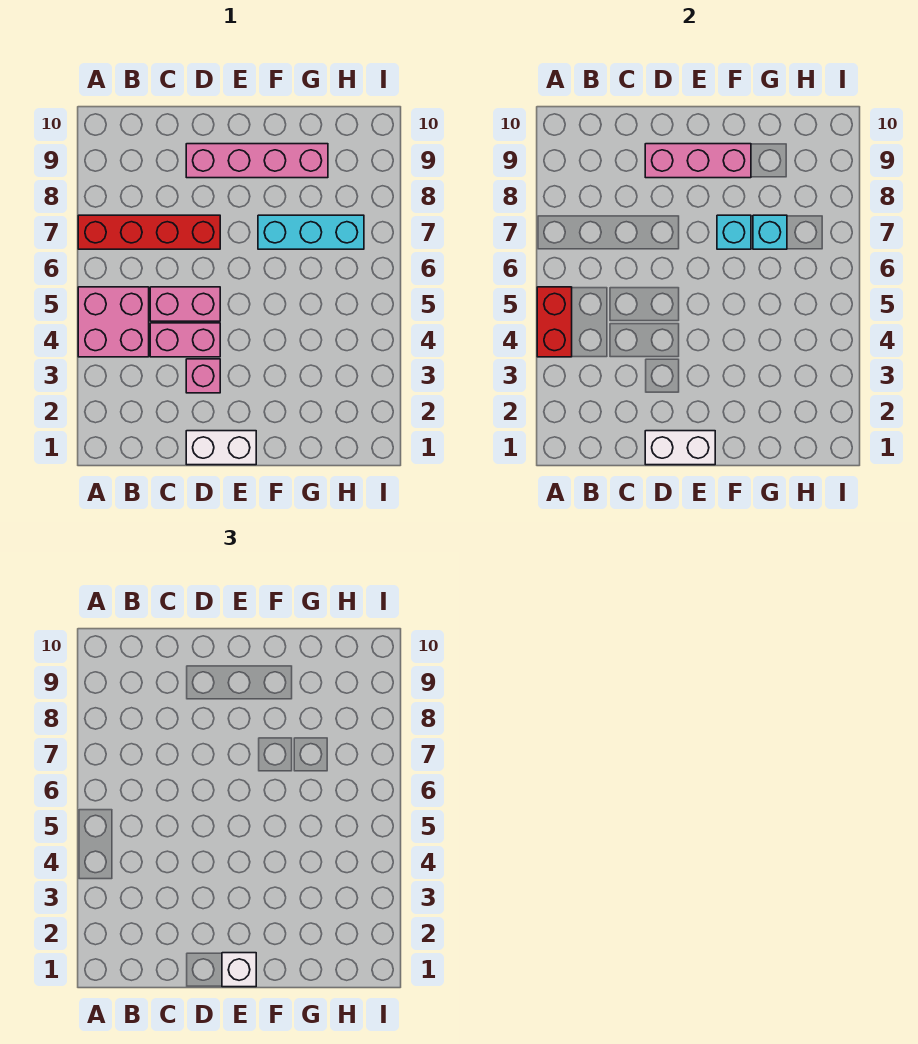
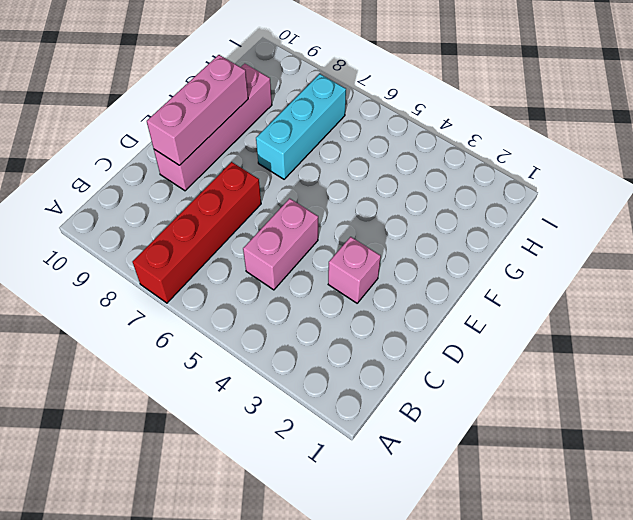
none -> pink brick A4:B5 level 1
none -> pink brick C4:D4 level 1
none -> white brick D1:E1 level 1

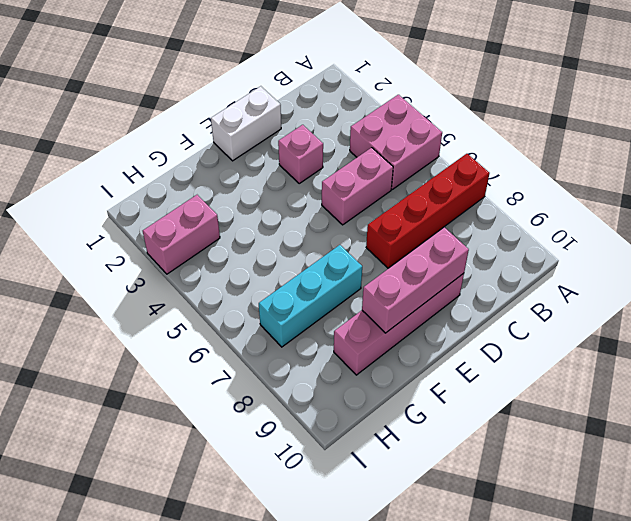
pink brick H3:I3 level 1 -> pink brick C4:D4 level 1
none -> red brick A4:A5 level 2
none -> white brick D1:E1 level 2
none -> cyan brick F7 level 2

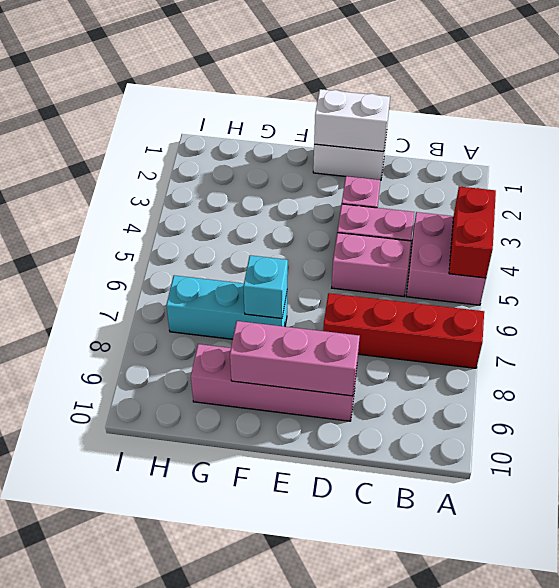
none -> cyan brick G7 level 2
none -> white brick E1 level 3

